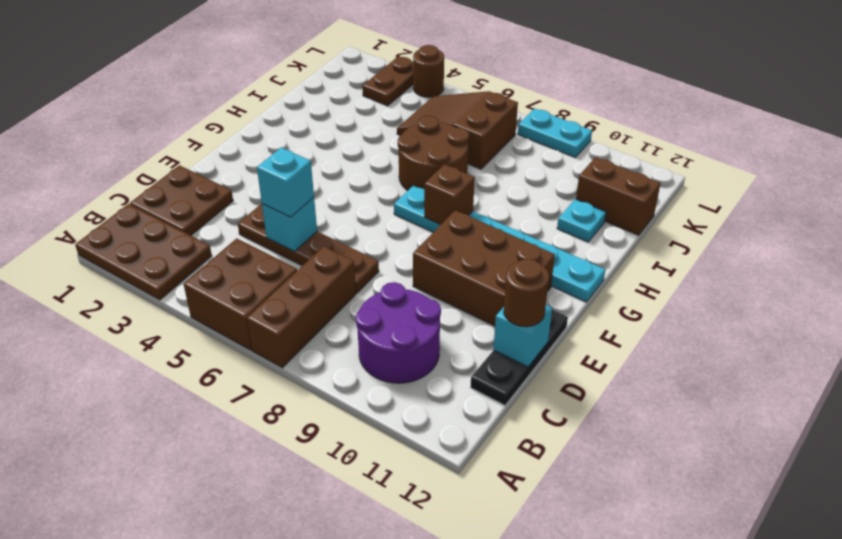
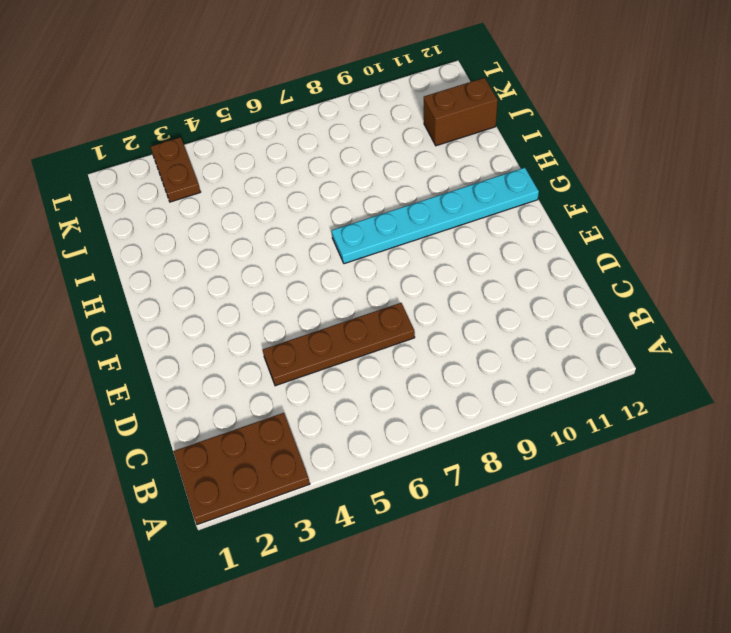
none -> brown brick A5:B6 level 1
none -> brown brick A7:C7 level 1
none -> purple round brick B9:C10 level 1

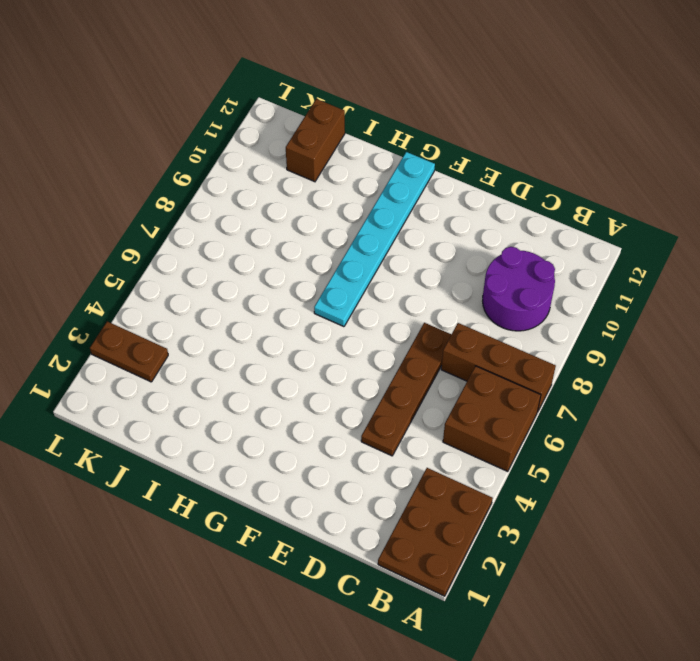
none -> brown plate C1:D2 level 1
none -> black plate C12:E12 level 1
none -> brown brick E9:F11 level 1

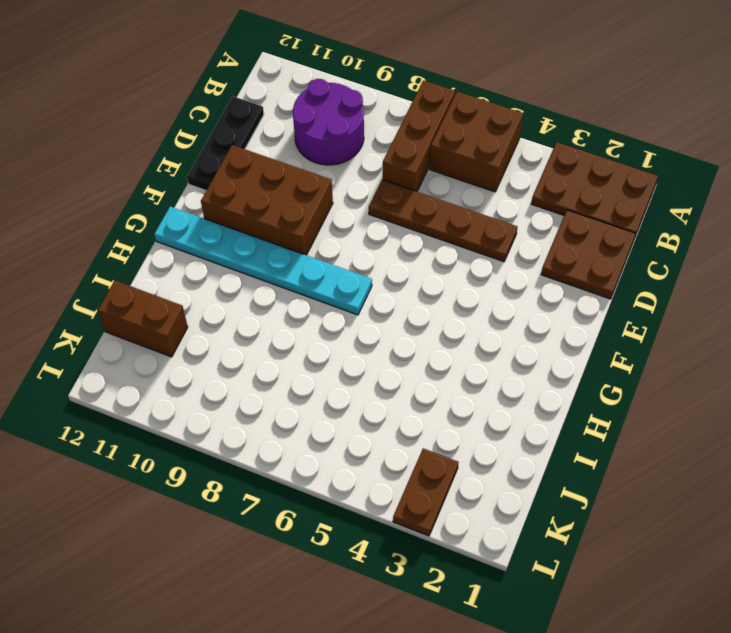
none -> brown round brick H6:I7 level 1
none -> cyan plate I11 level 1
none -> brown slope J5:K7 level 1 top 7

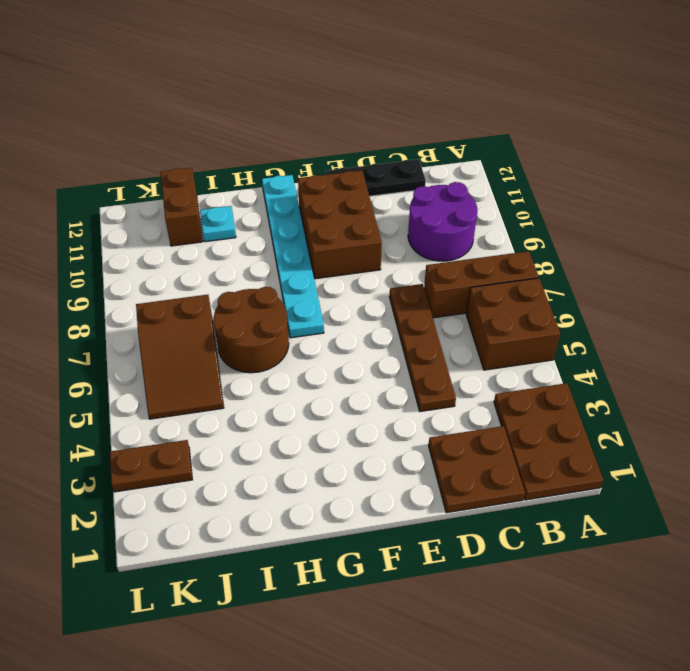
none -> brown round brick L4 level 1
none -> cyan plate L8:L9 level 1
none -> cyan brick D5 level 2

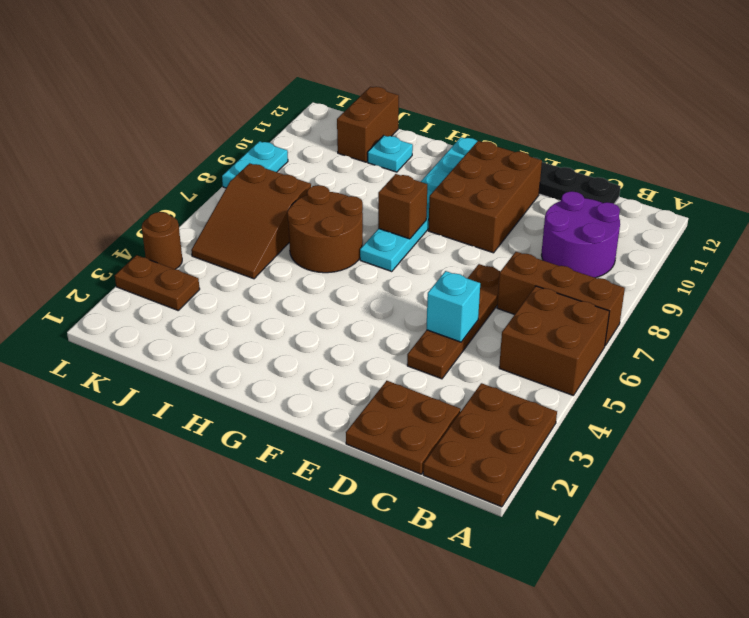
none -> cyan brick D12 level 2
none -> cyan brick D5 level 3
none -> brown round brick D12 level 3

